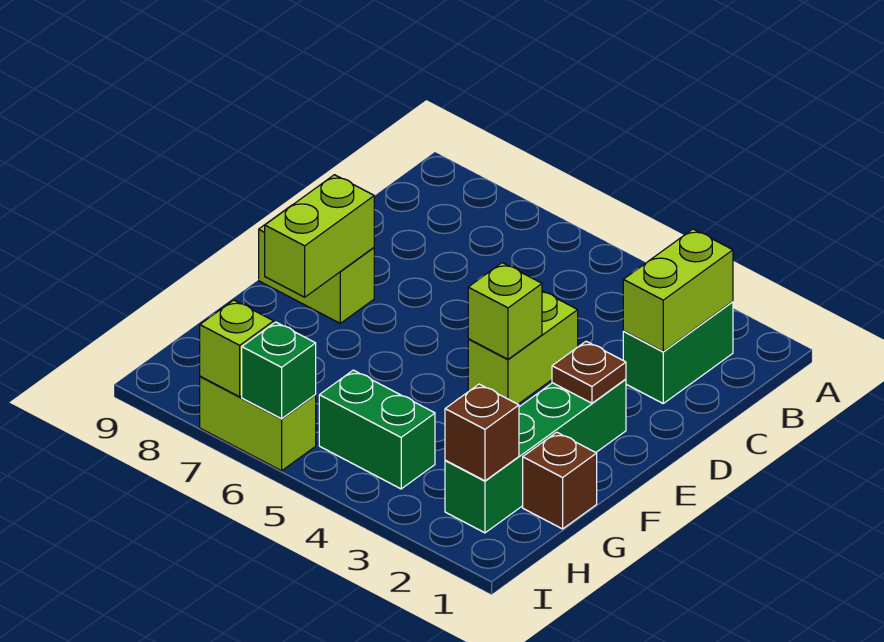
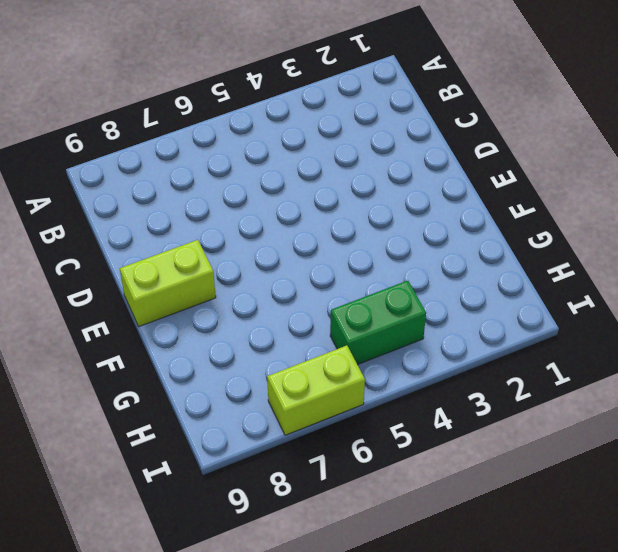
none -> green brick B2:C2 level 1
none -> lime brick D4:E4 level 1
none -> green brick E2:H2 level 1

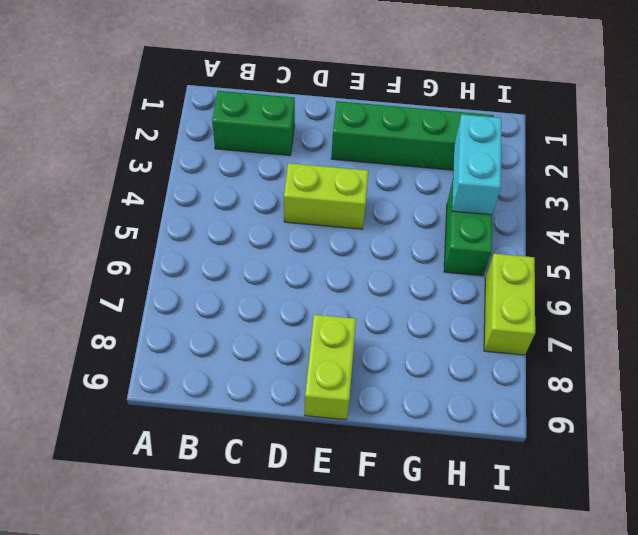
cyan brick H3:H4 level 2 -> none
none -> brown brick G1 level 1
none -> lime brick B2:C2 level 2
none -> brown plate E2 level 2

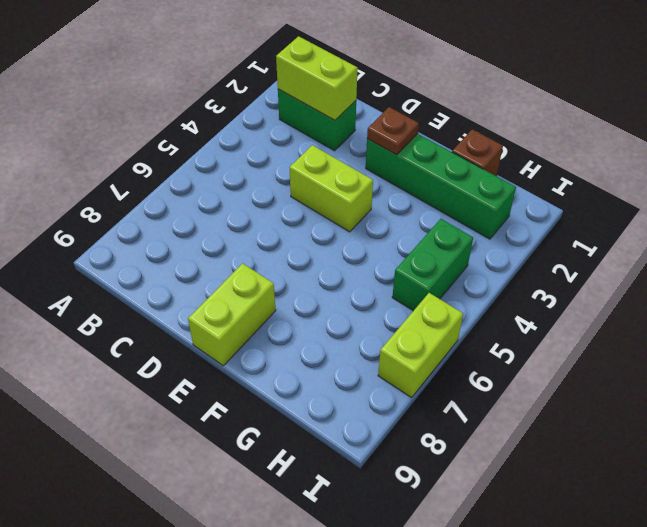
none -> lime brick E4 level 2
none -> lime brick E8:F8 level 2
none -> brown brick H2 level 2

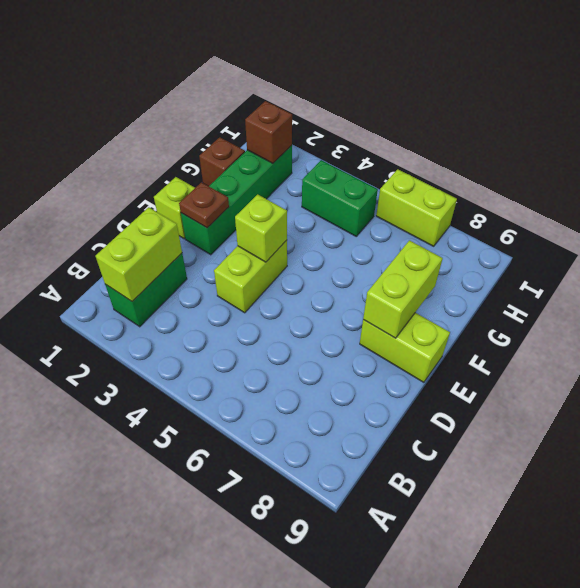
lime brick E1 level 1 -> lime brick I7 level 2
none -> green brick I6 level 2

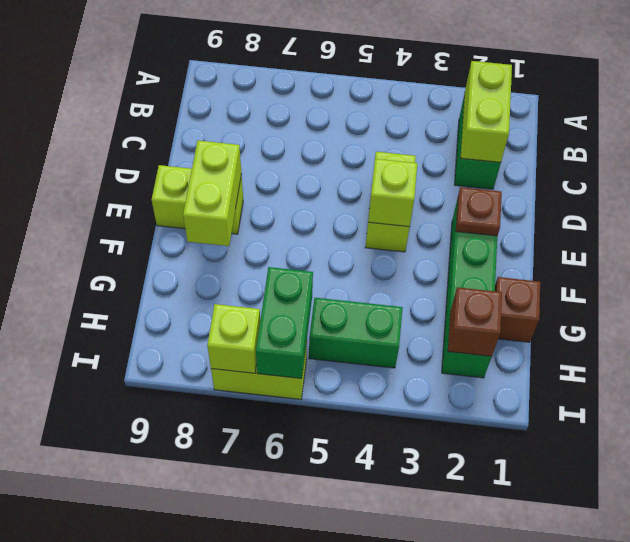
green brick H6:I6 level 2 -> green brick I6 level 2

